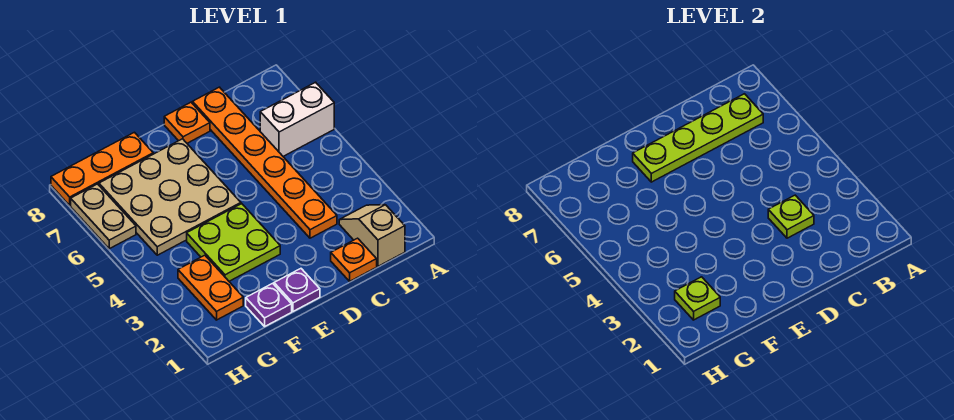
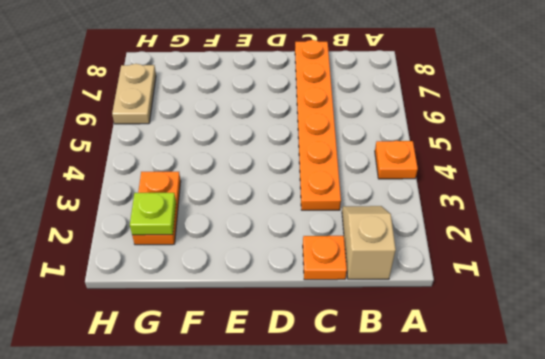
orange plate A4 level 1 -> orange plate D8 level 1
none -> white brick A6:B6 level 1
none -> purple plate E1 level 1
none -> lime plate E3:F4 level 1

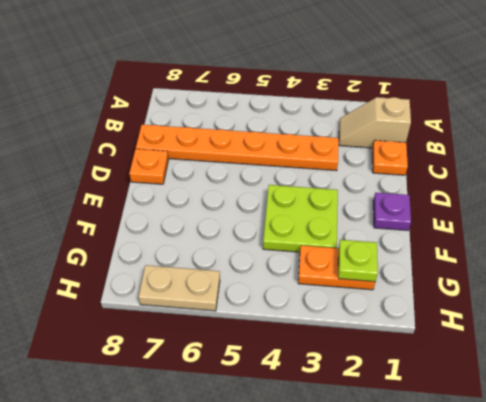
none -> white brick A6:B6 level 1
none -> tan plate E5:G7 level 1
none -> purple plate F1 level 1

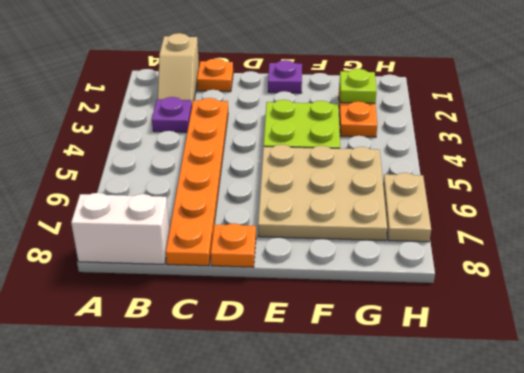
white brick A8:B8 level 1 -> white brick A6:B6 level 1
purple plate B3 level 1 -> purple plate F1 level 1
none -> orange plate F8:H8 level 1
none -> lime plate B7:E7 level 2
none -> lime plate C3 level 2

